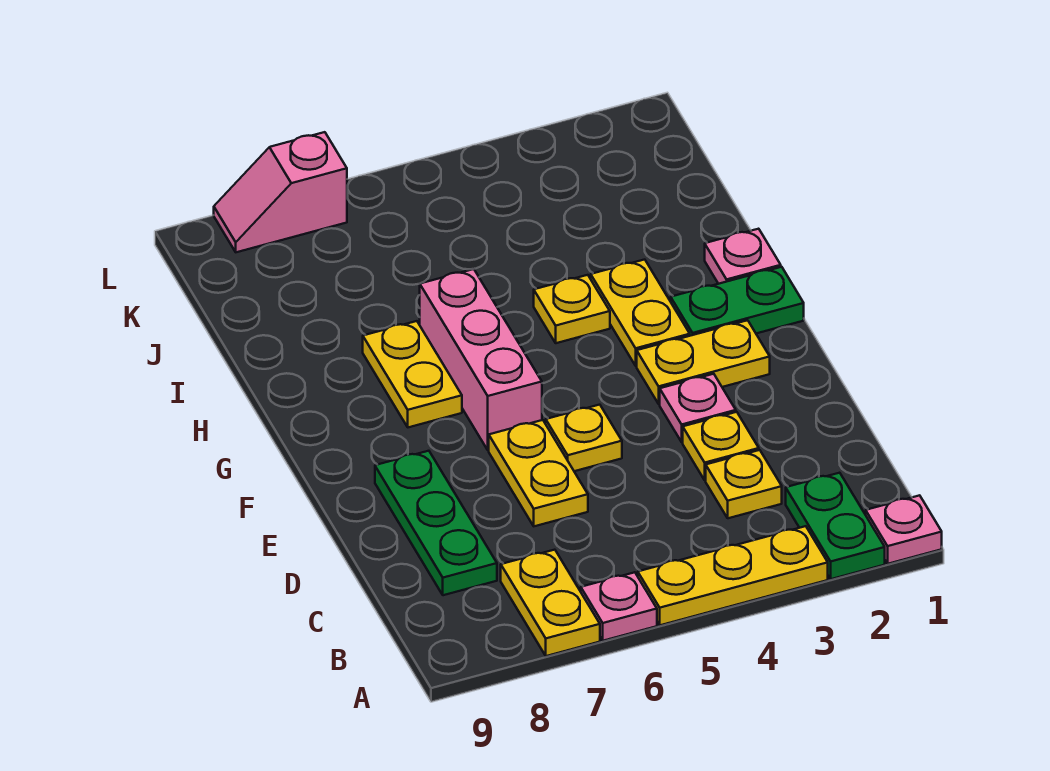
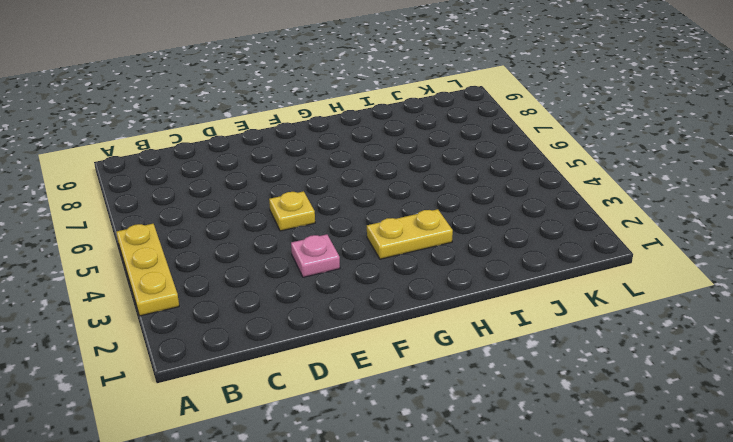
none -> pink plate A1 level 1
none -> green plate A2:B2 level 1
none -> pink plate A6 level 1

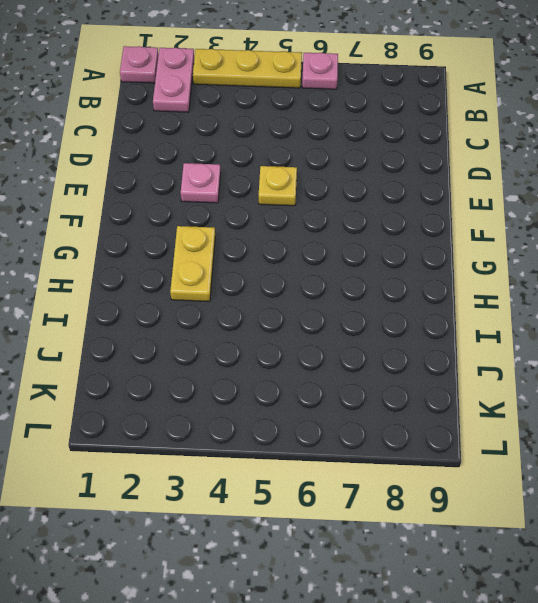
pink plate A2:B2 level 1 -> green plate A2:B2 level 1
none -> yellow plate A7:B7 level 1
none -> yellow plate C3 level 1
none -> green plate C8:E8 level 1

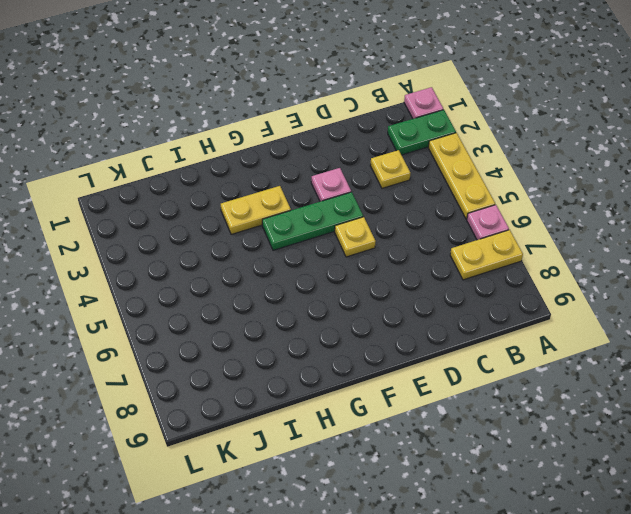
green plate E4:G4 level 1 -> green plate C8:E8 level 1
none -> yellow plate D3 level 1
none -> yellow plate D6:E6 level 1
none -> yellow plate F2:F3 level 1

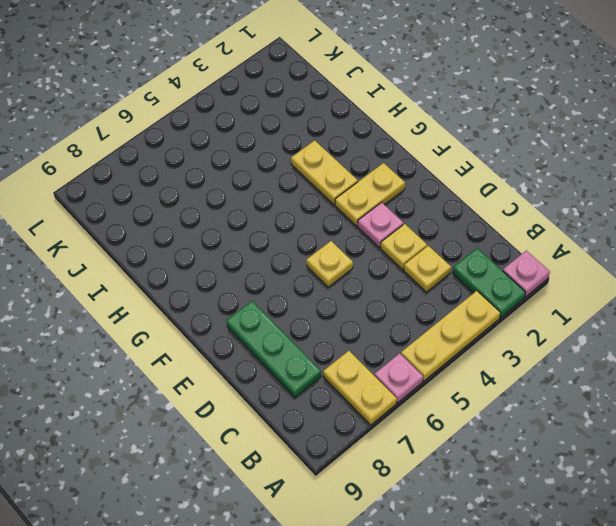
none -> yellow plate D6:E6 level 1
none -> pink brick F6:H6 level 1
none -> green plate G1:G2 level 1

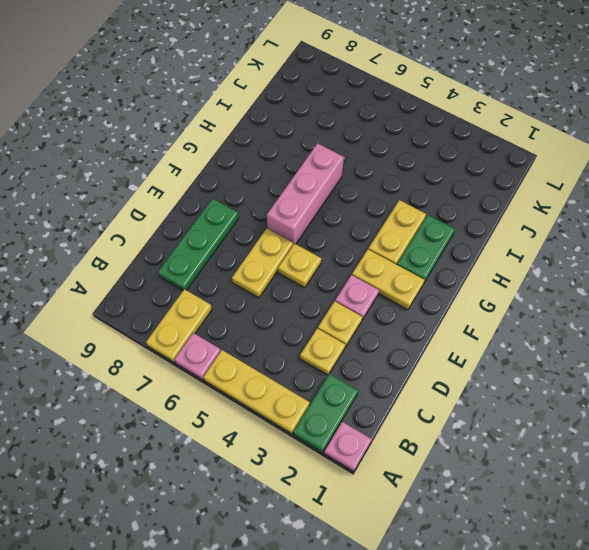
green plate G2:H2 level 1 -> green plate G1:G2 level 1
none -> yellow plate G7:H7 level 1
none -> pink plate H1 level 1
none -> yellow plate H4 level 1

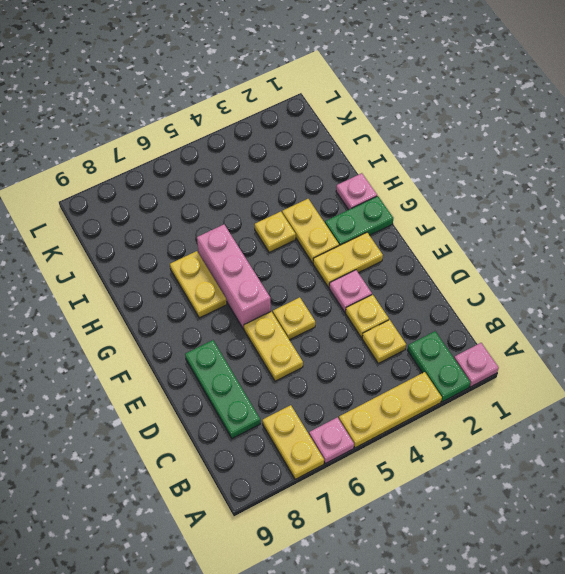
none -> pink slope L7:L8 level 1 top 7

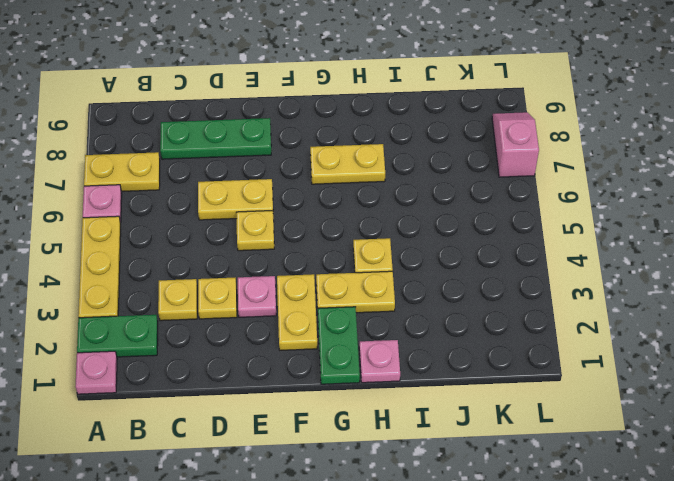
none -> pink brick F6:H6 level 1

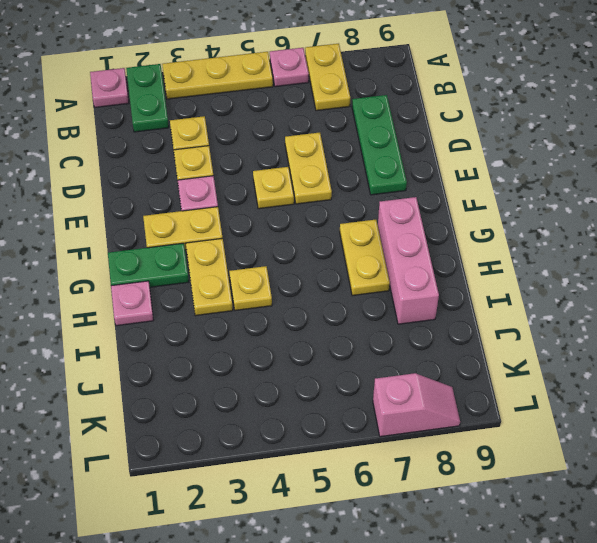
pink brick G8:I8 level 1 -> pink brick F6:H6 level 1

